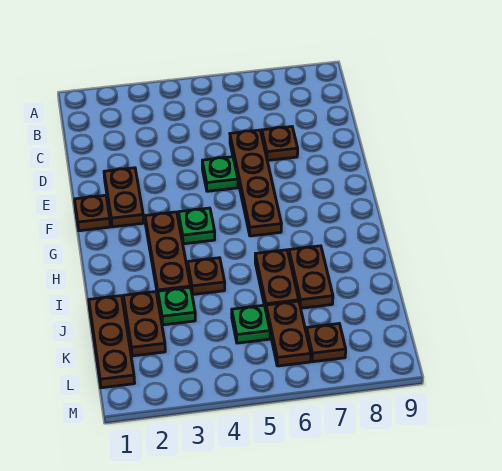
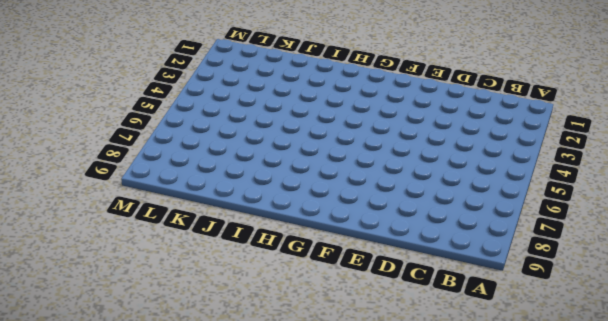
none -> brown plate D6:G6 level 1
none -> brown plate D7 level 1
none -> brown plate E2:F2 level 1

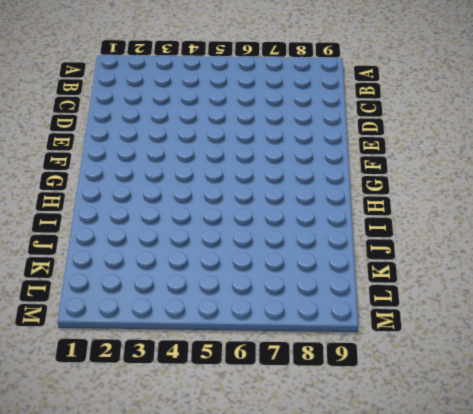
none -> brown plate D6:G6 level 1
none -> brown plate D7 level 1
none -> brown plate E2:F2 level 1

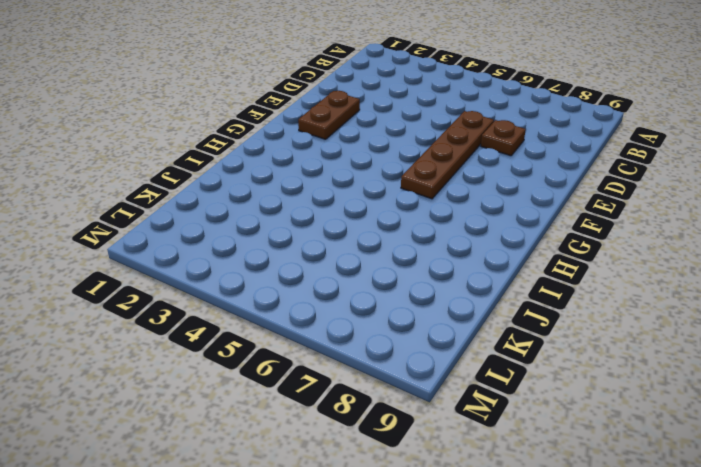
none -> green plate E5 level 1
none -> brown plate F1 level 1
none -> brown plate G3:I3 level 1

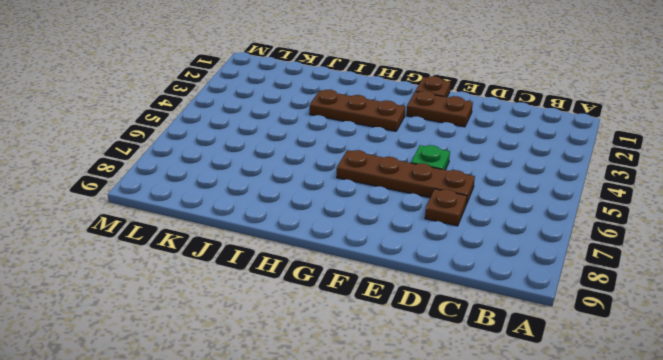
none -> green plate G4 level 1
none -> brown plate I4 level 1
none -> brown plate I6:J6 level 1

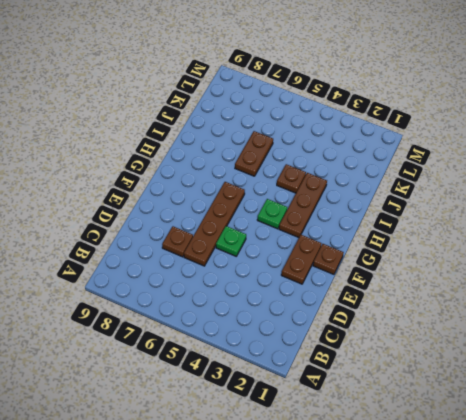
none -> brown plate I7:J7 level 1
none -> brown plate J1:L1 level 1
none -> brown plate J2:K2 level 1

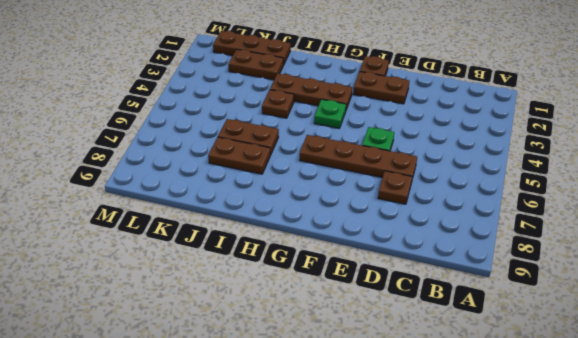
none -> green plate J3 level 1
none -> green plate K5 level 1
none -> brown plate K6:L6 level 1

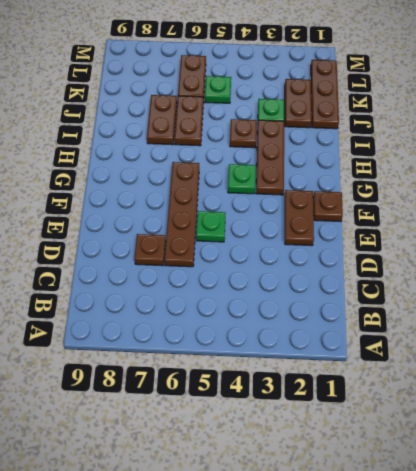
none -> brown plate L7 level 1

